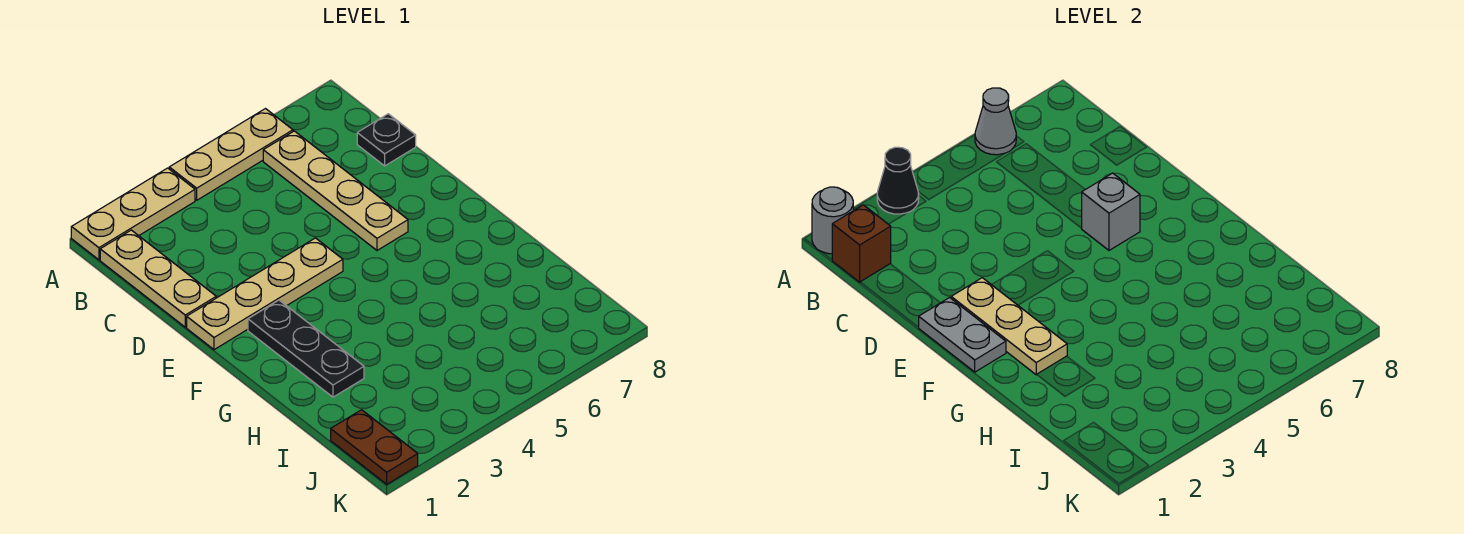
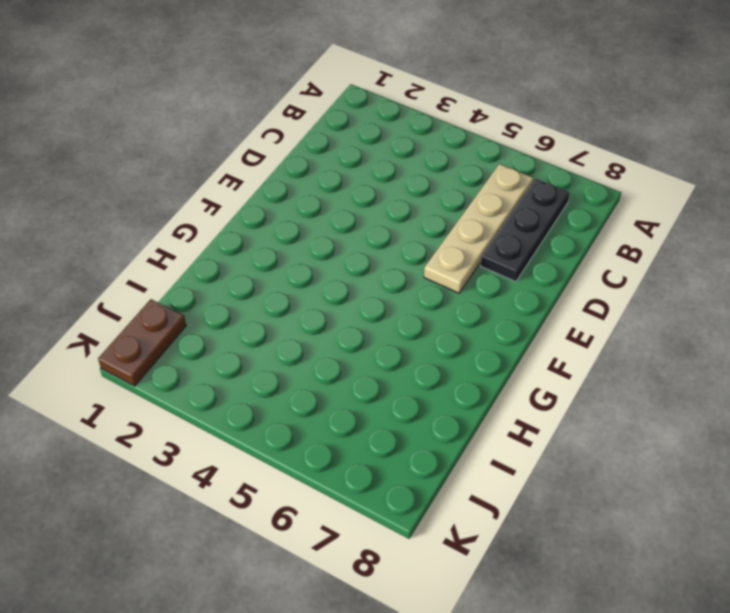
black plate B7:D7 level 1 -> black plate F2:H2 level 1
none -> tan plate A1:A3 level 1
none -> tan plate A4:A6 level 1
none -> tan plate B1:D1 level 1

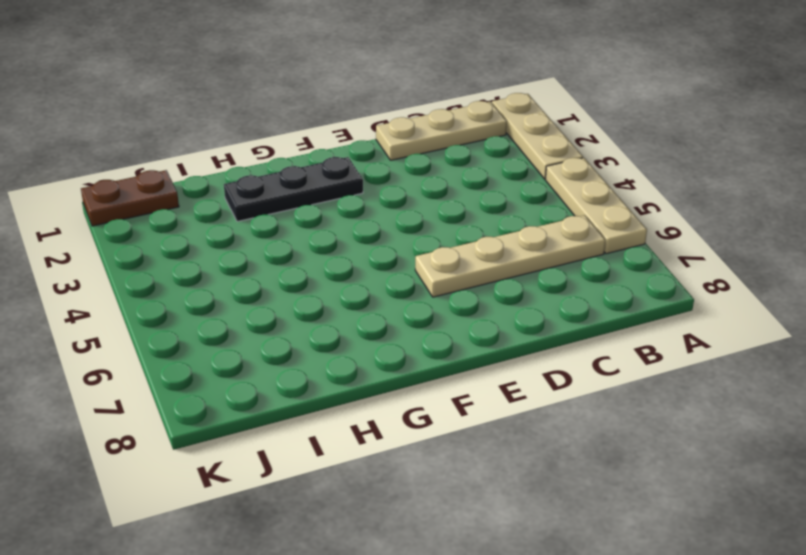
none -> black plate C8 level 1
none -> tan plate E1:E4 level 1
none -> grey round brick A1 level 2

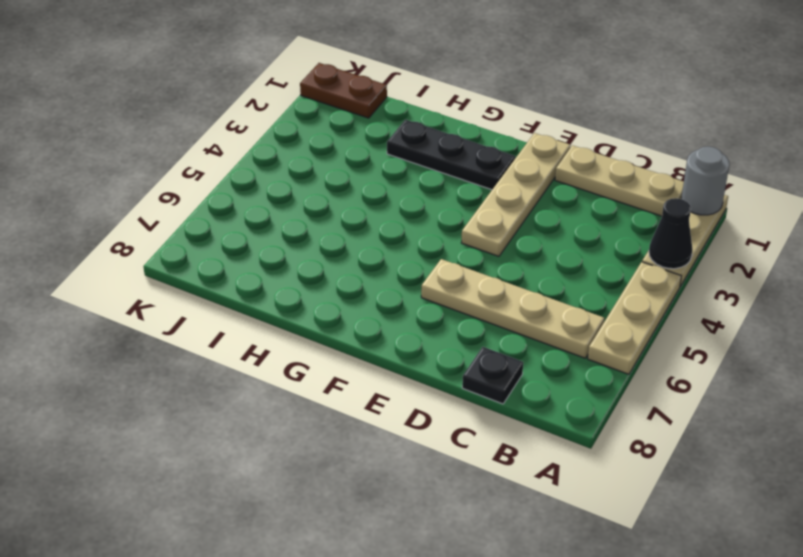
none -> grey cone A6 level 2
none -> brown brick B1 level 2
none -> grey plate E1:F1 level 2

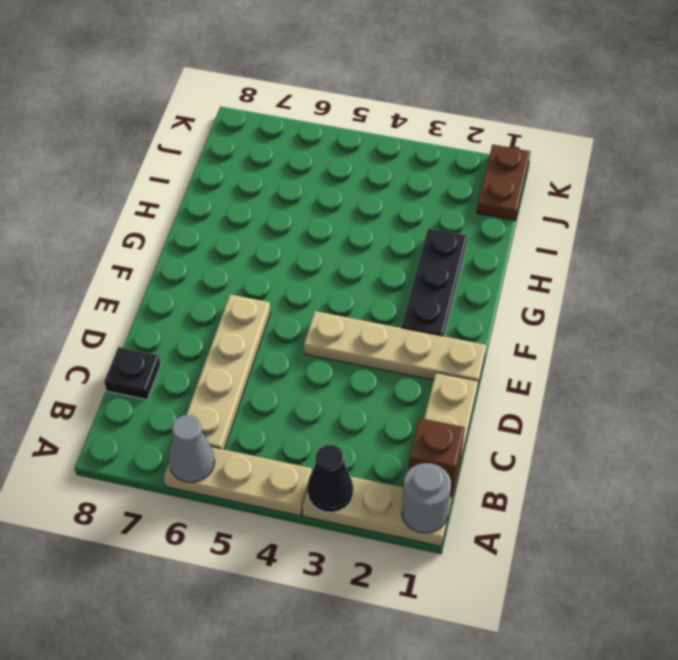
none -> grey plate E1:F1 level 2
none -> tan plate E2:G2 level 2
none -> grey brick E6 level 2

